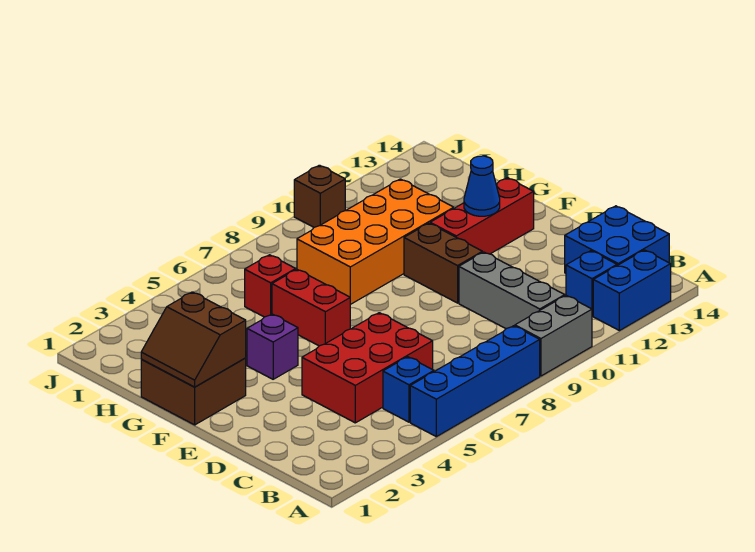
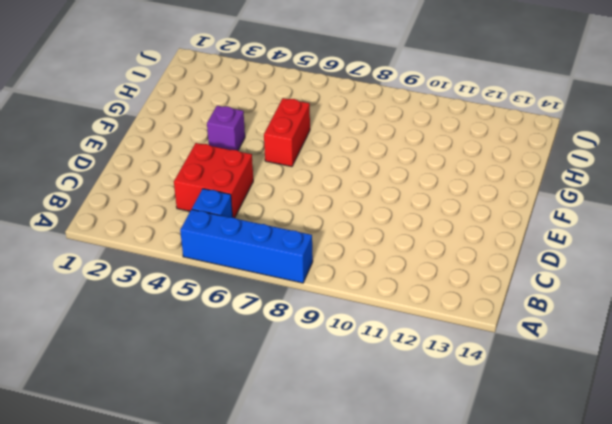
red brick C4:D5 level 1 -> red brick C4:D6 level 1
none -> grey brick A9:A10 level 1
none -> blue brick A12:A13 level 1
none -> grey brick B10:D10 level 1

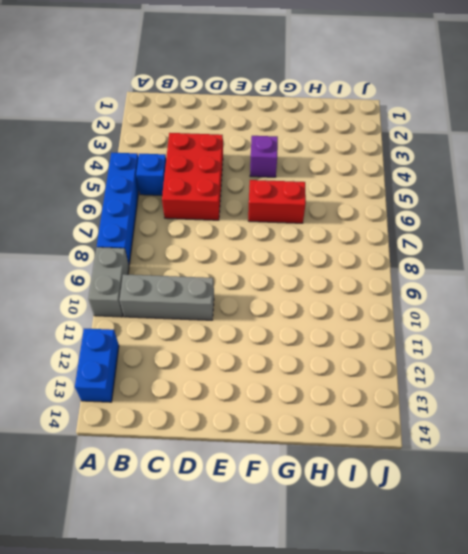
none -> blue brick B12 level 1
none -> blue brick B13:C14 level 1
none -> brown brick E10:F10 level 1

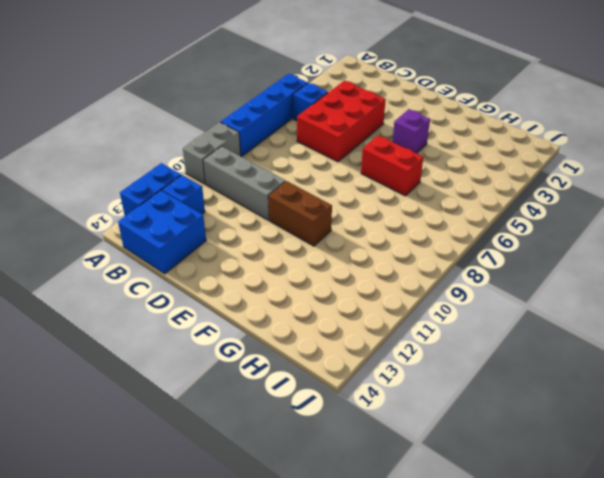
none -> brown brick F1:G2 level 1
none -> red brick F11:F13 level 1
none -> orange brick G8:H11 level 1

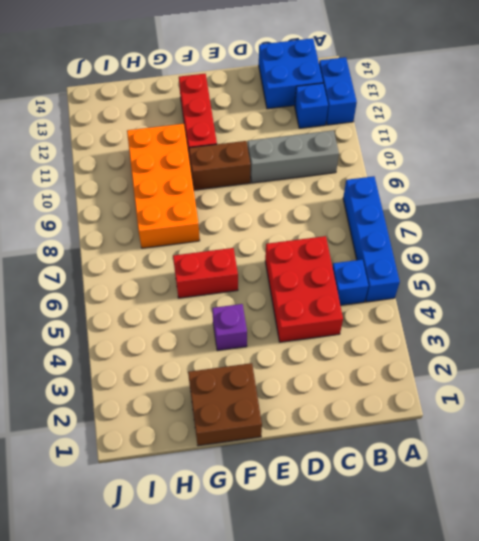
none -> grey brick A9:A10 level 1
none -> red brick H6 level 1
none -> brown brick J10 level 1

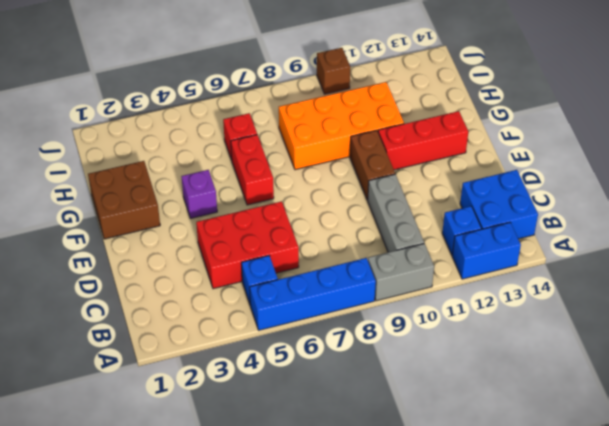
none -> brown slope F1:G2 level 2 top 2
none -> blue cone F12 level 2

